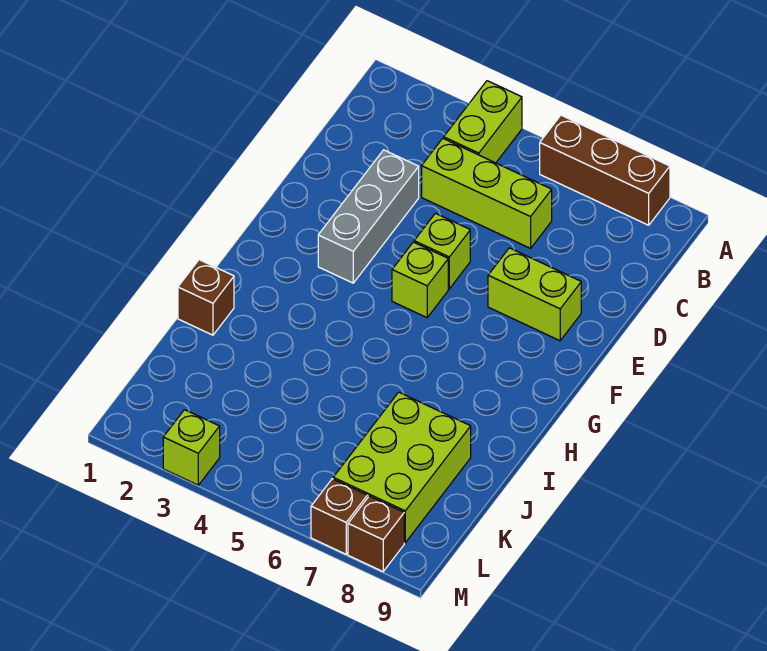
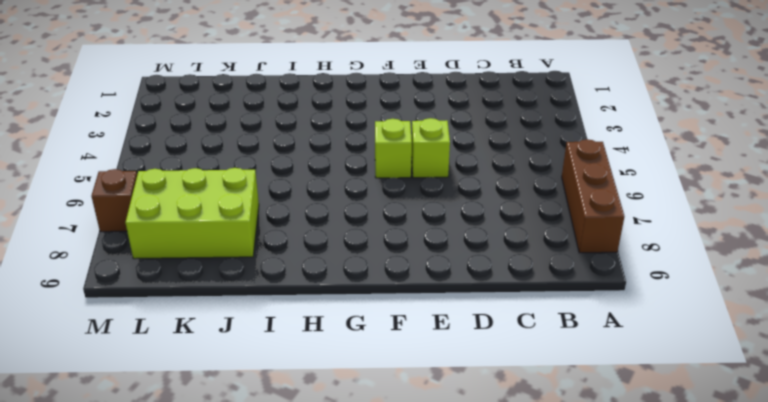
none -> lime brick A4:B4 level 1
none -> lime brick C4:C6 level 1
none -> grey brick D3:F3 level 1

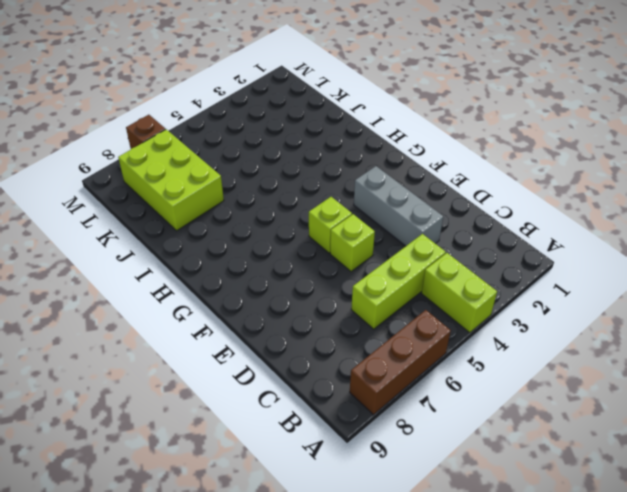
none -> lime brick E7:E8 level 1
none -> brown brick I1 level 1
none -> lime brick M3 level 1

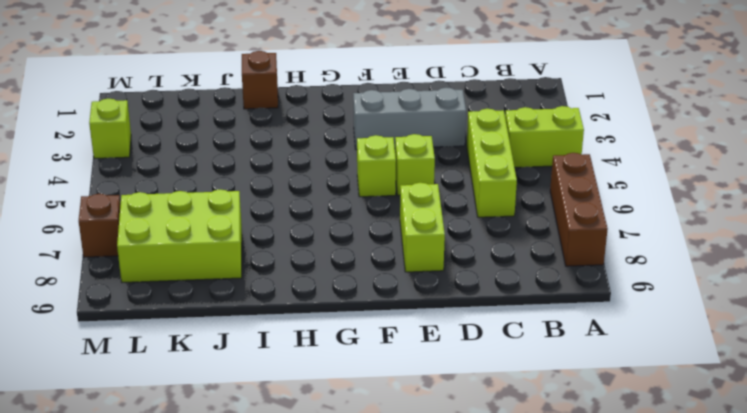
none -> brown brick M8 level 1

